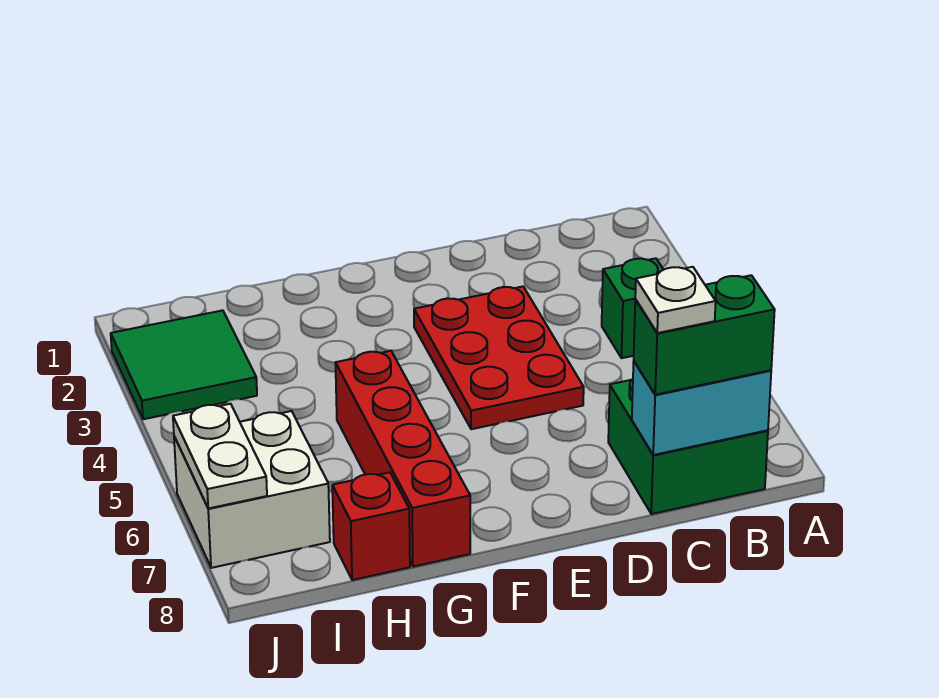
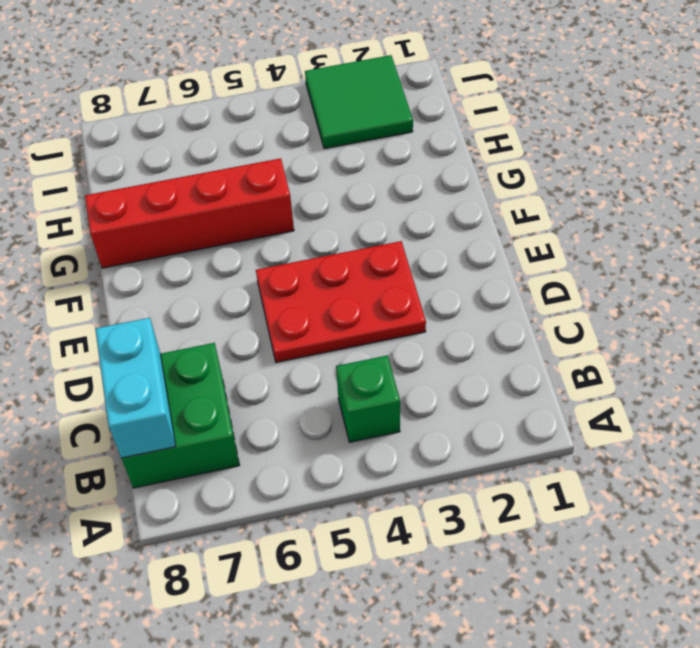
none -> red brick H8 level 1
none -> white brick I6:J7 level 1

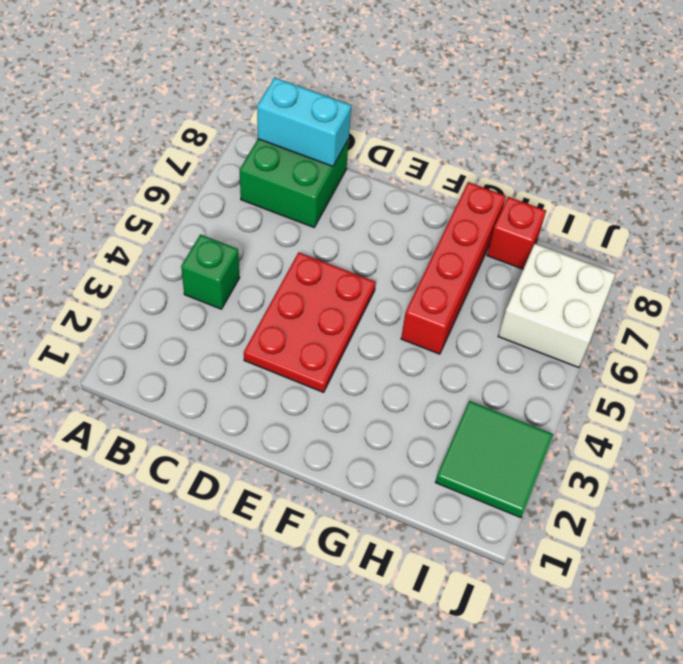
none -> white plate J6:J7 level 2
none -> green brick B8:C8 level 3

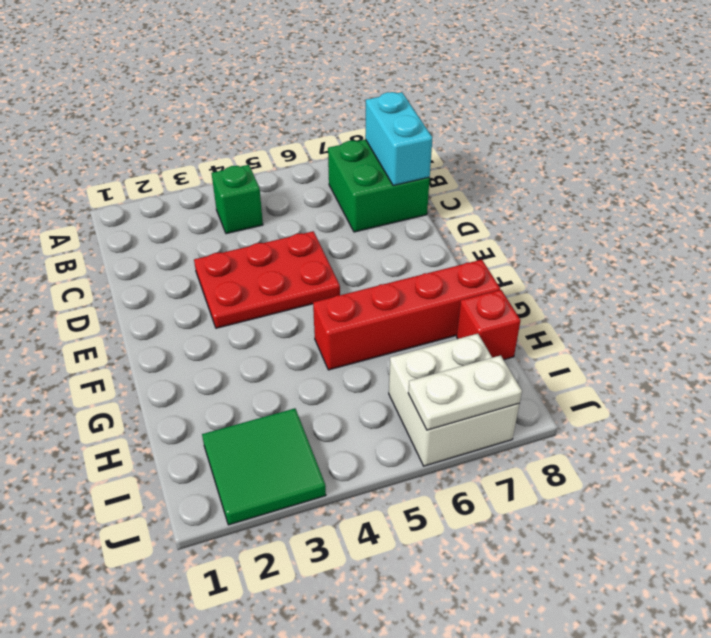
none -> green brick B8:C8 level 3
none -> white plate C8 level 4

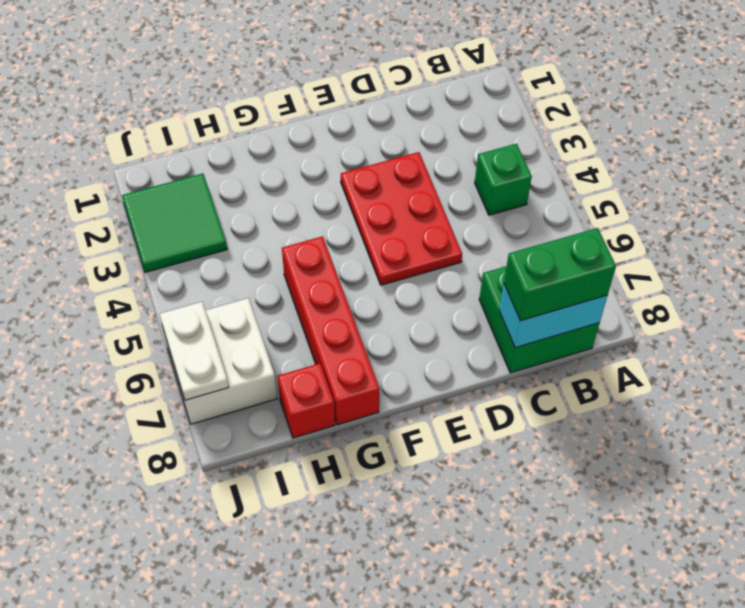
none -> white plate C8 level 4

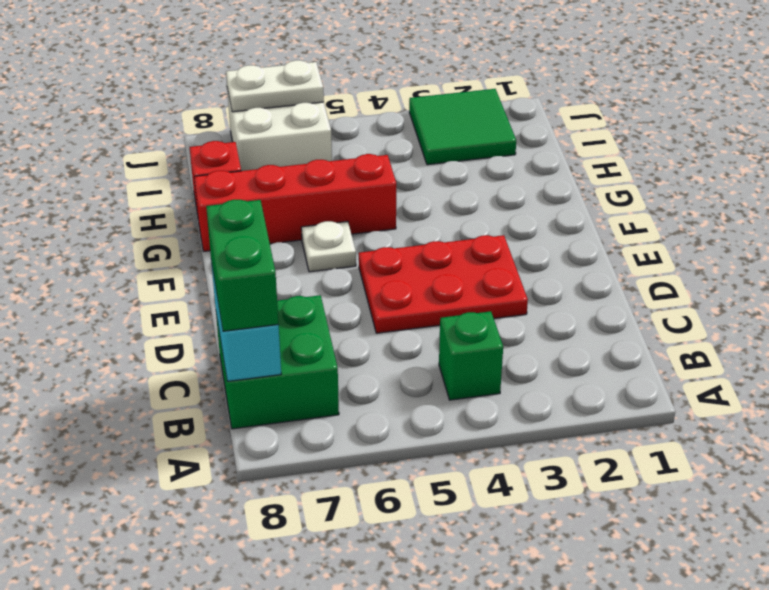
white plate F6 level 1 -> white plate C8 level 4

